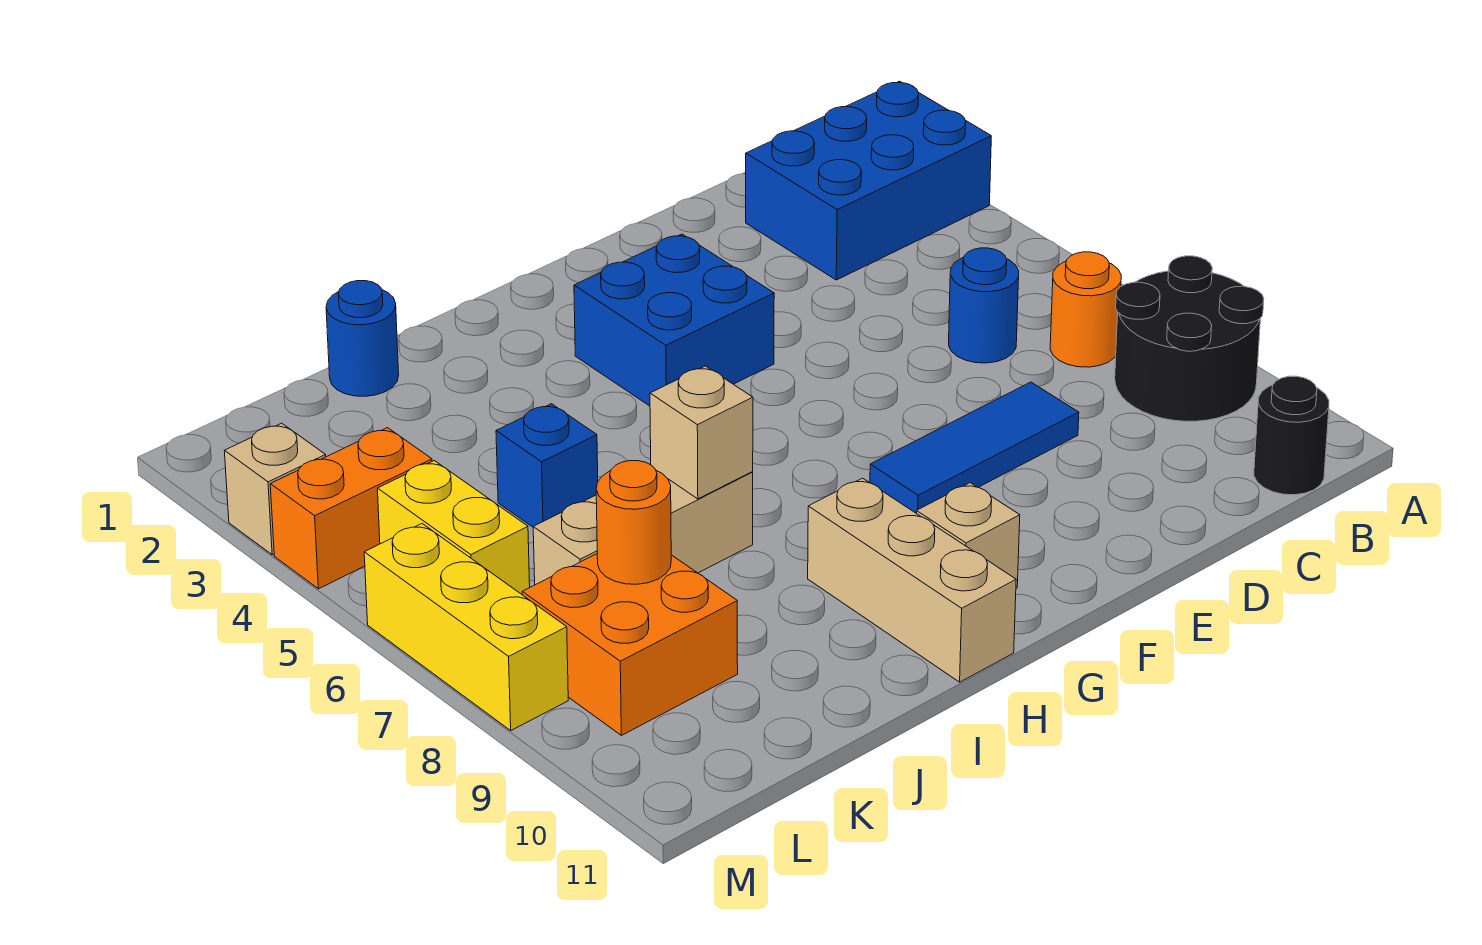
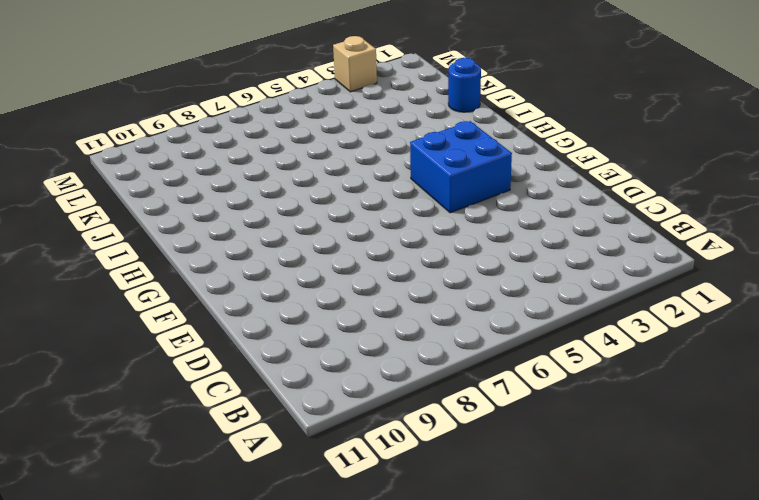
none -> blue brick A2:C3 level 1
none -> black round brick A8:B9 level 1
none -> orange round brick B7 level 1

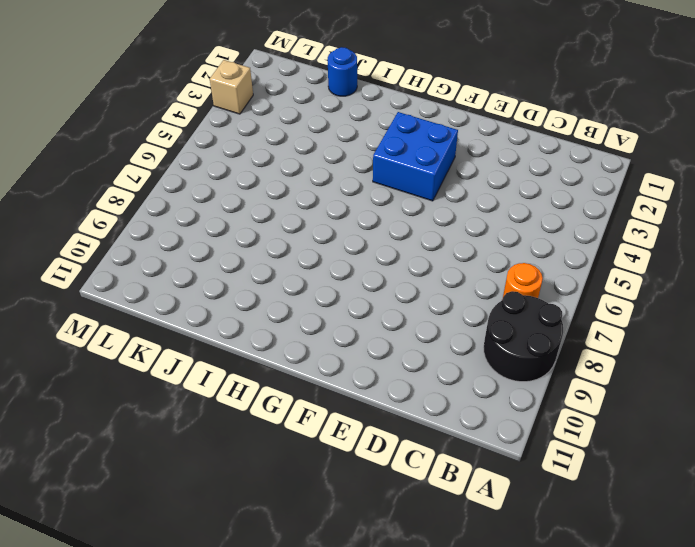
none -> blue brick A2:C3 level 1
none -> black round brick B11 level 1
none -> blue round brick C6 level 1

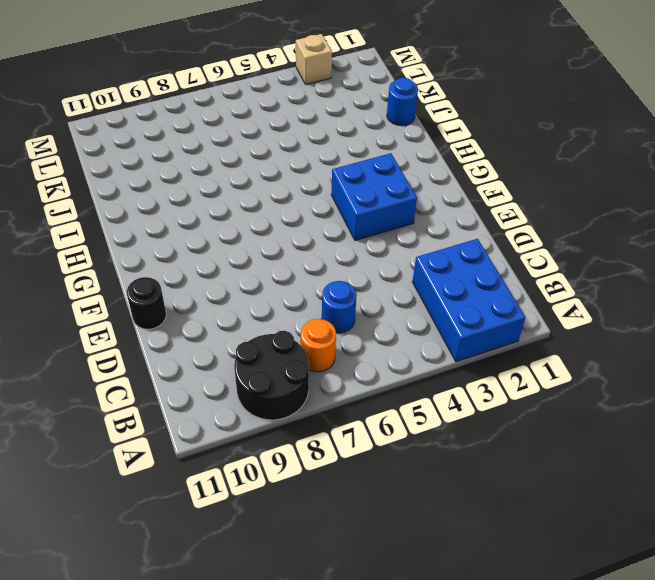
black round brick E11 level 1 -> black round brick B11 level 1
none -> blue tile D8:F8 level 1
none -> tan brick G10 level 1
none -> tan brick H9:H11 level 1

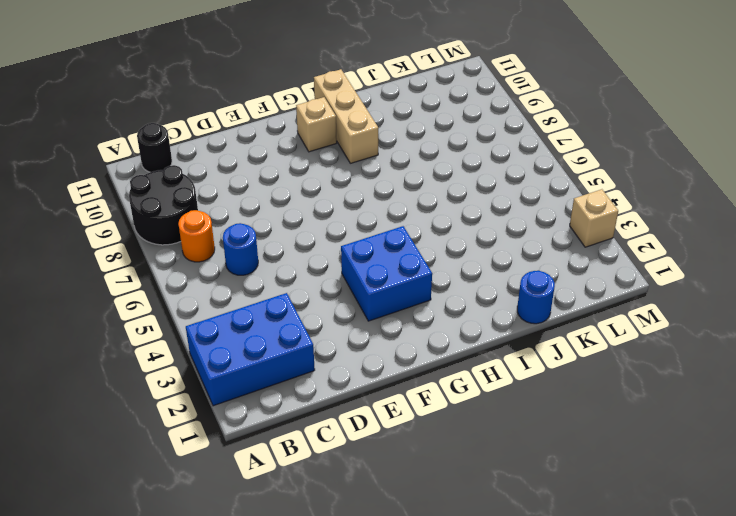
none -> blue tile D8:F8 level 1
none -> tan brick I7:K7 level 1
none -> blue brick J5 level 1

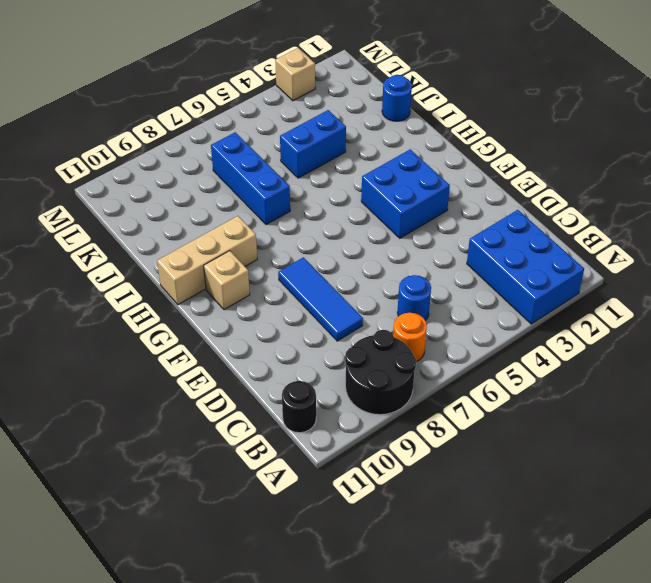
blue brick I7:K7 level 1 -> tan brick I7:K7 level 1
blue brick J4:J5 level 1 -> blue brick J5 level 1
none -> orange brick K8:L9 level 1
none -> orange brick L4:M4 level 1
none -> yellow brick L5:L6 level 1

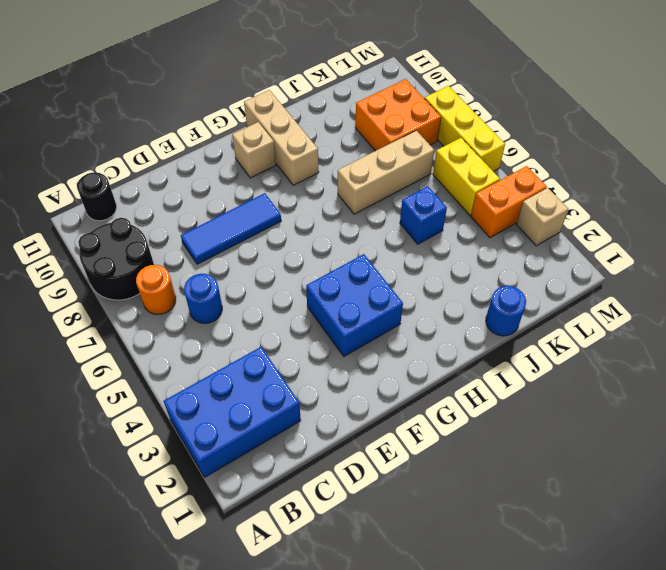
none -> tan brick I7 level 2
none -> orange round brick K8 level 2

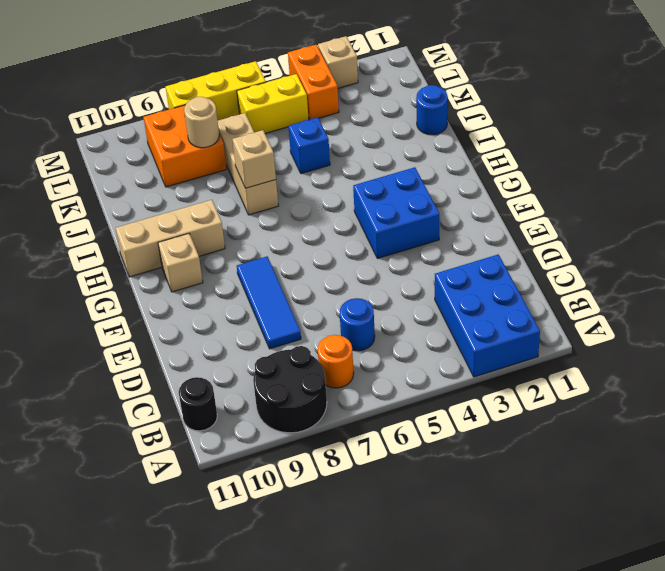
tan round brick K8 level 2 -> orange round brick K8 level 2

